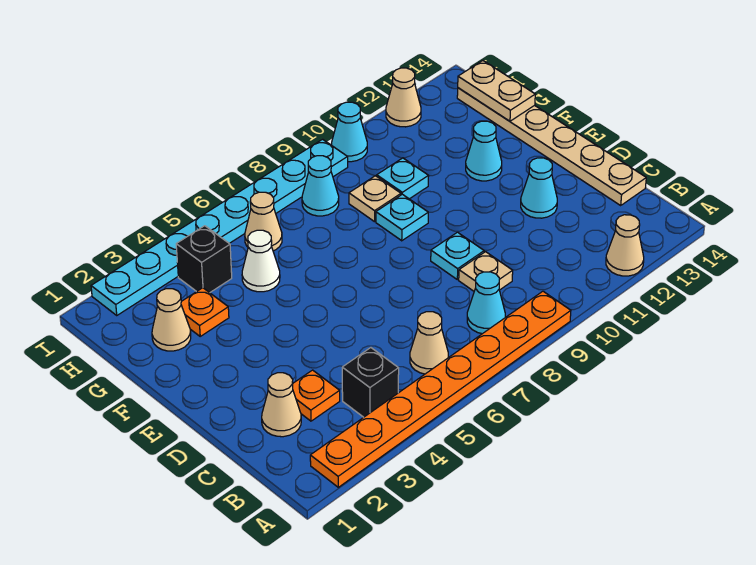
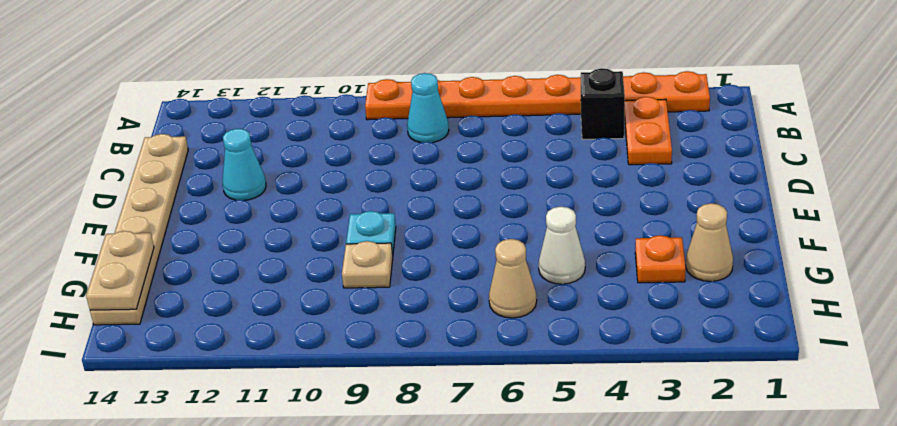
orange plate B3:C3 level 1 -> orange plate C3 level 1
none -> tan cone A12 level 1
none -> tan cone B6 level 1
none -> tan cone C2 level 1

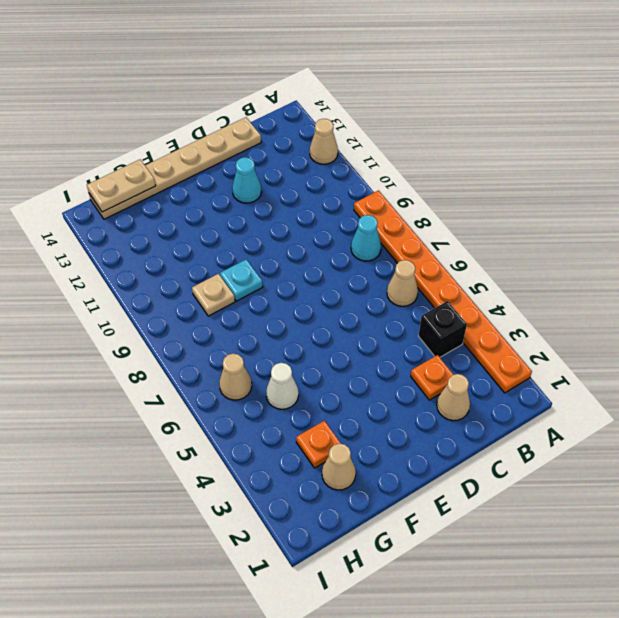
none -> tan plate C9 level 1
none -> cyan plate D9 level 1
none -> cyan cone F12 level 1

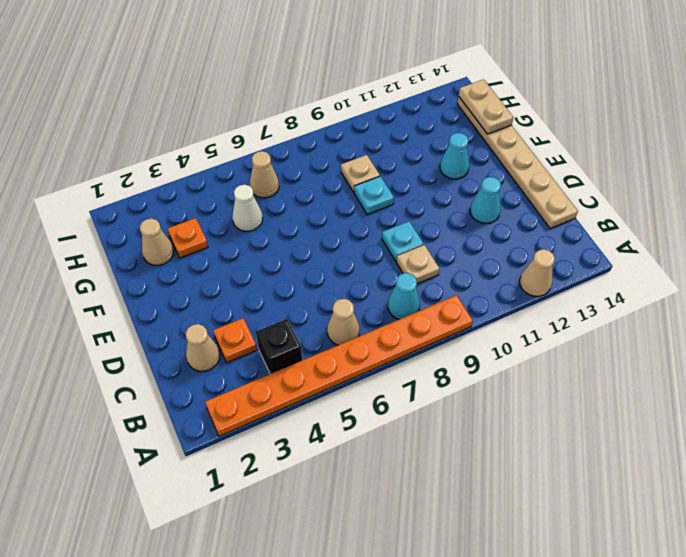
none -> cyan plate G10 level 1
none -> black brick H4 level 1
none -> cyan cone H8 level 1

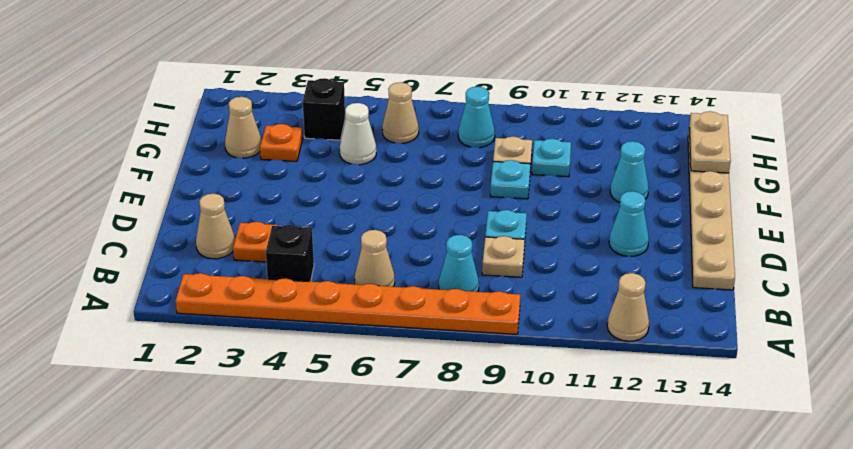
none -> cyan plate I2:I9 level 1
none -> cyan cone I10 level 1
none -> tan cone I12 level 1

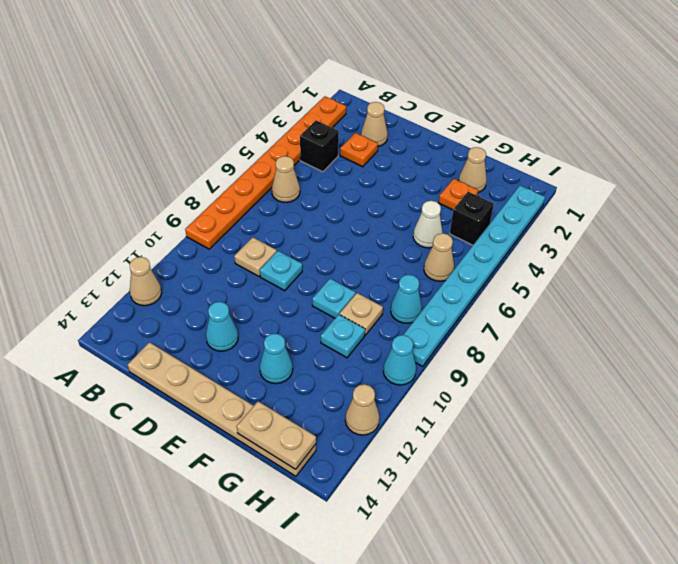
none -> cyan cone B8 level 1

